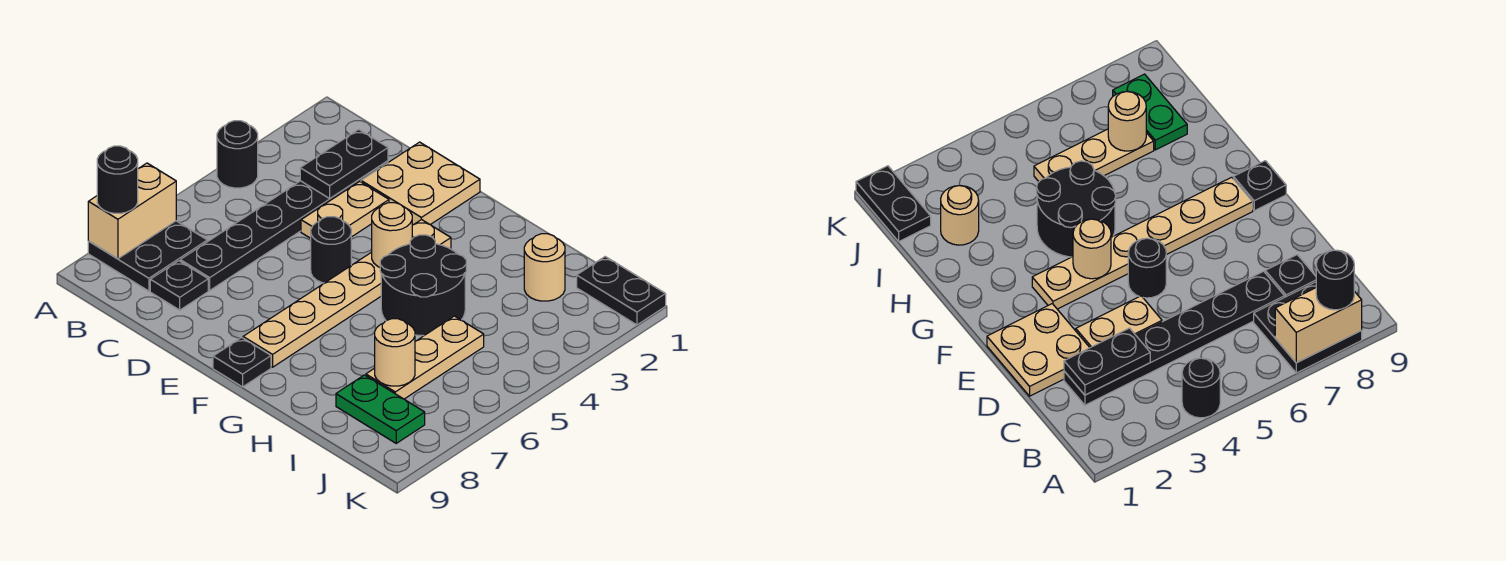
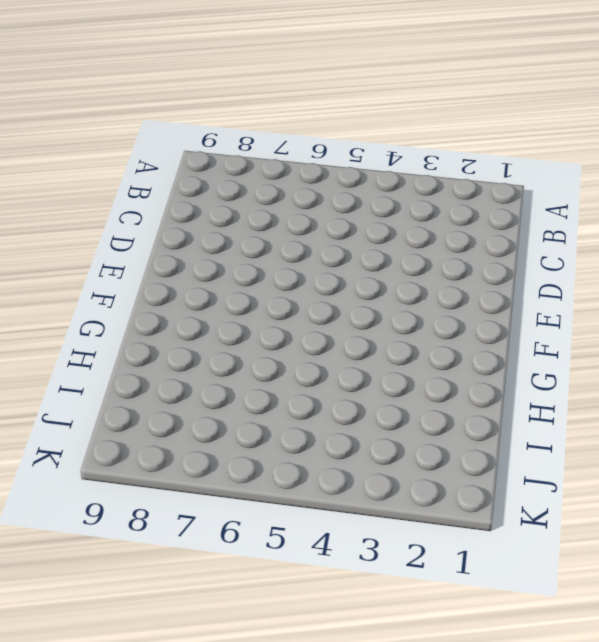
none -> black round brick A4 level 1
none -> black plate A7:B8 level 1
none -> black plate C2:C7 level 1

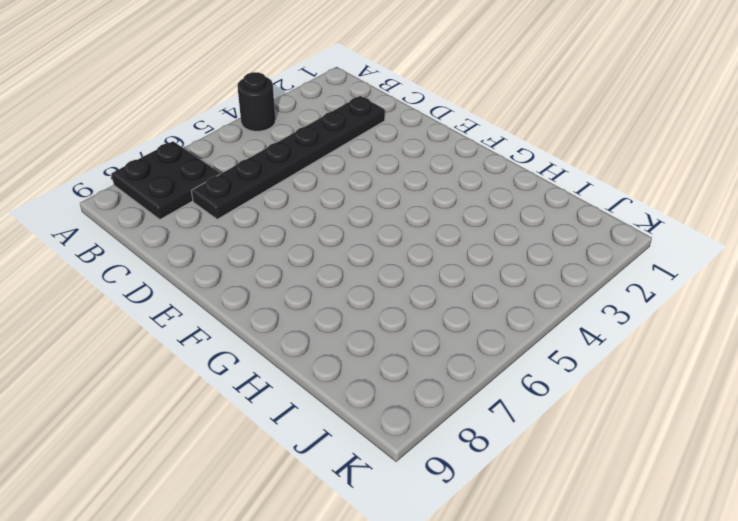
none -> black plate C8 level 1
none -> tan plate D1:E2 level 1
none -> tan plate D3:D4 level 1

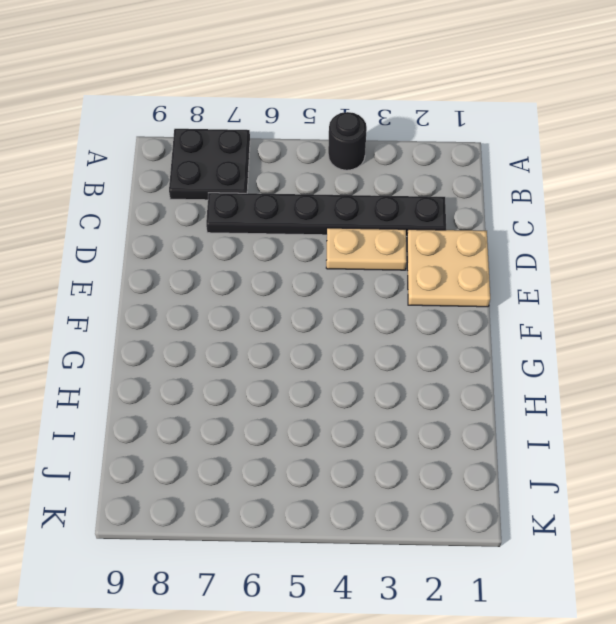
none -> black plate C8 level 1
none -> black round brick E5 level 1
none -> tan plate F3:F8 level 1

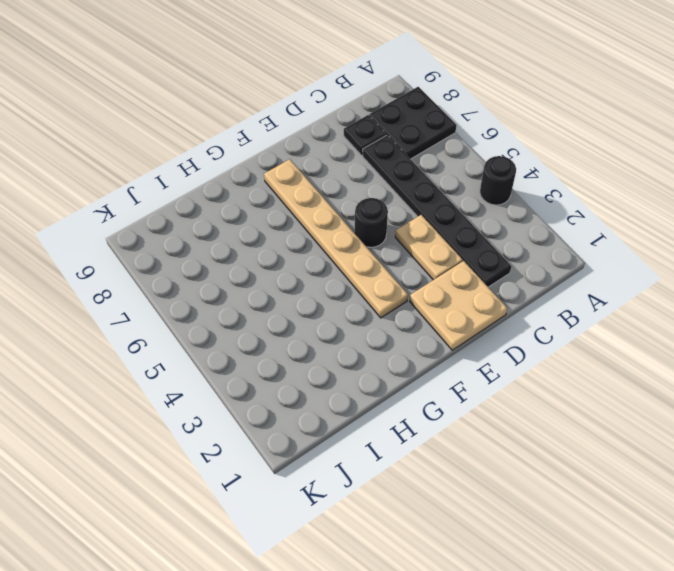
none -> black plate F9 level 1
none -> black round brick G4:H5 level 1
none -> tan round brick I2 level 1

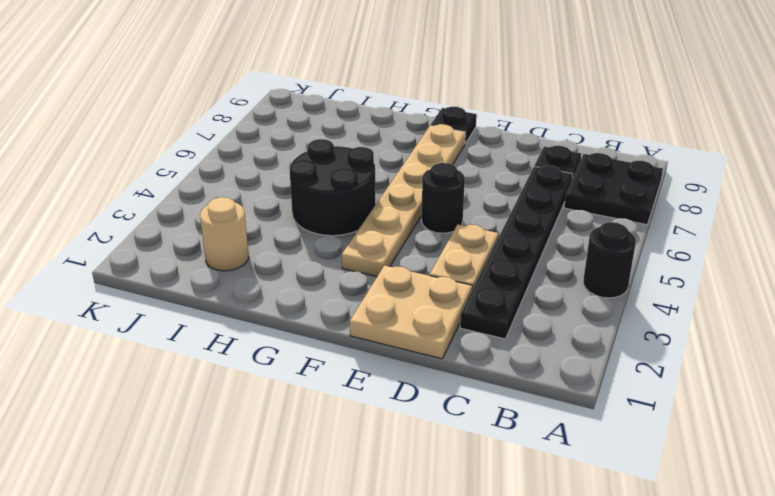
none -> tan plate I5:I7 level 1
none -> green plate I8:J8 level 1
none -> black plate J1:K1 level 1

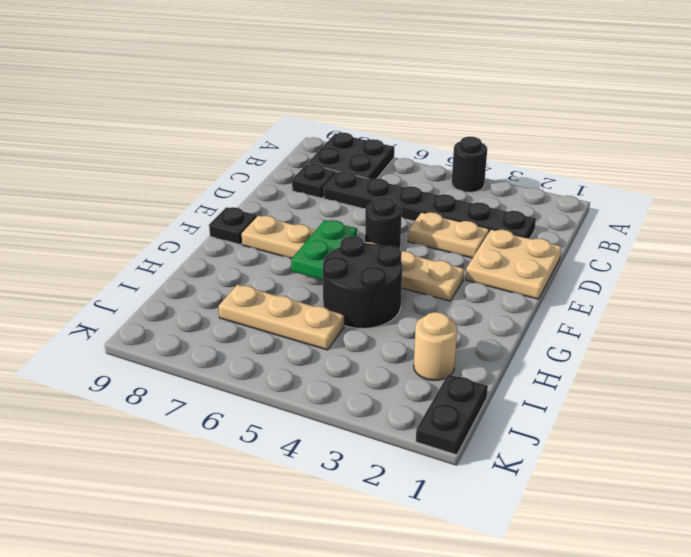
green plate F6:G6 level 2 -> green plate I8:J8 level 1
none -> tan brick A7:A8 level 2
none -> black plate C2:C3 level 2
none -> tan round brick F4 level 2

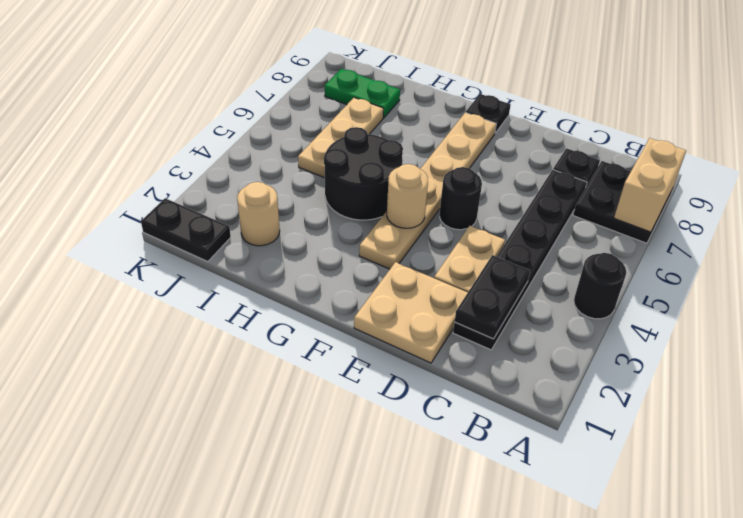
none -> tan round brick I7 level 2
none -> black round brick A8 level 3

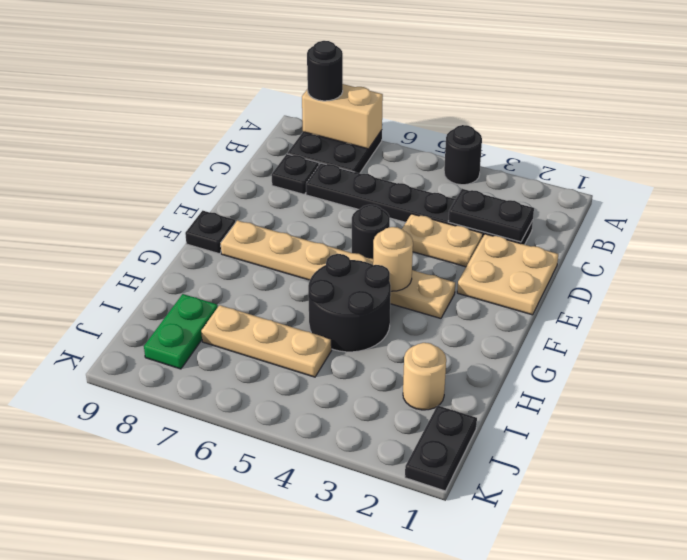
none -> tan round brick I7 level 2

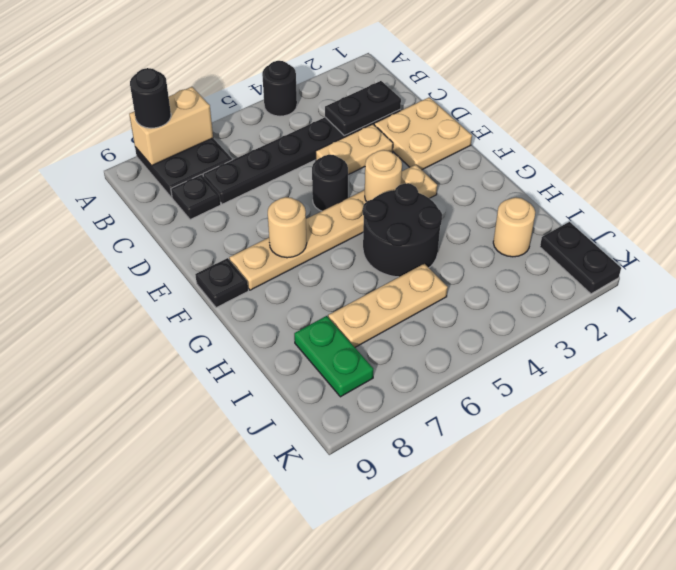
tan round brick F7 level 2 -> tan round brick I7 level 2

